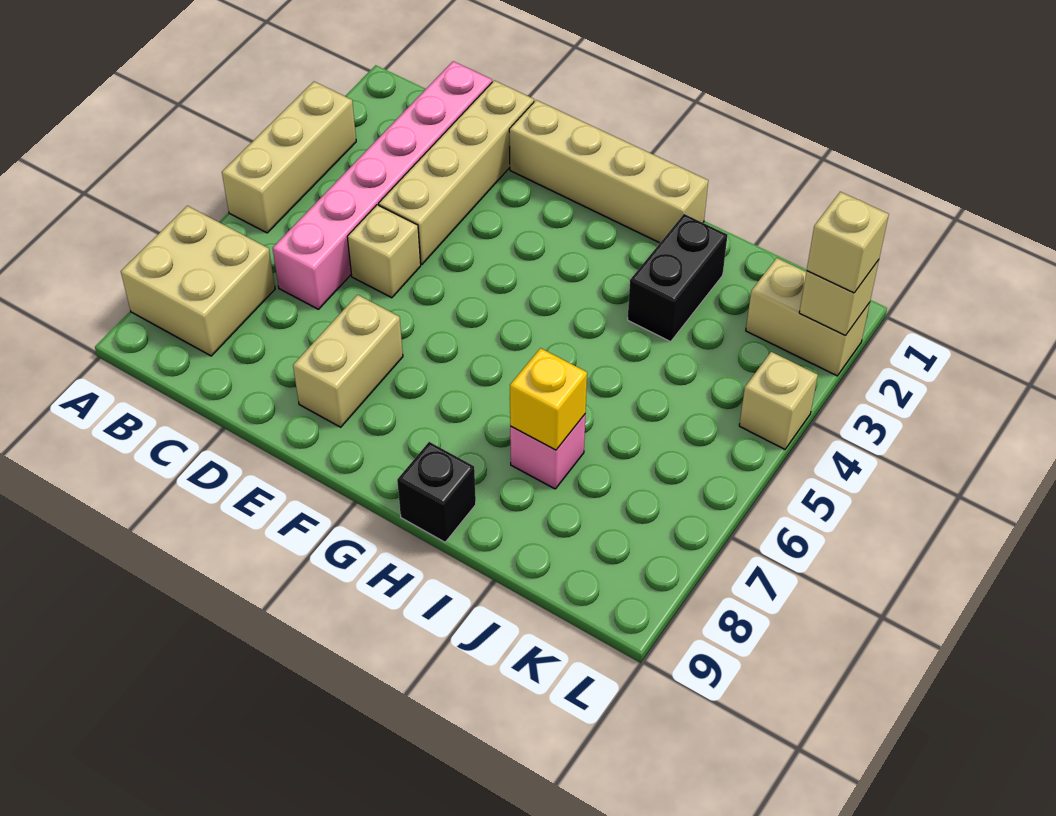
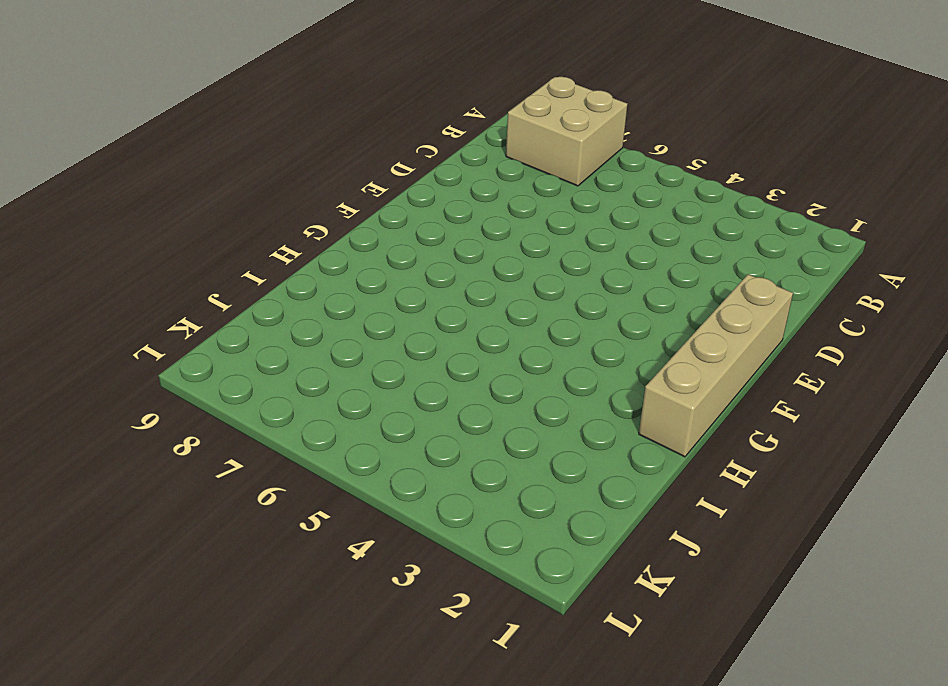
none -> tan brick A3:A5 level 1
none -> pink brick C1:C6 level 1
none -> tan brick D1:D4 level 1

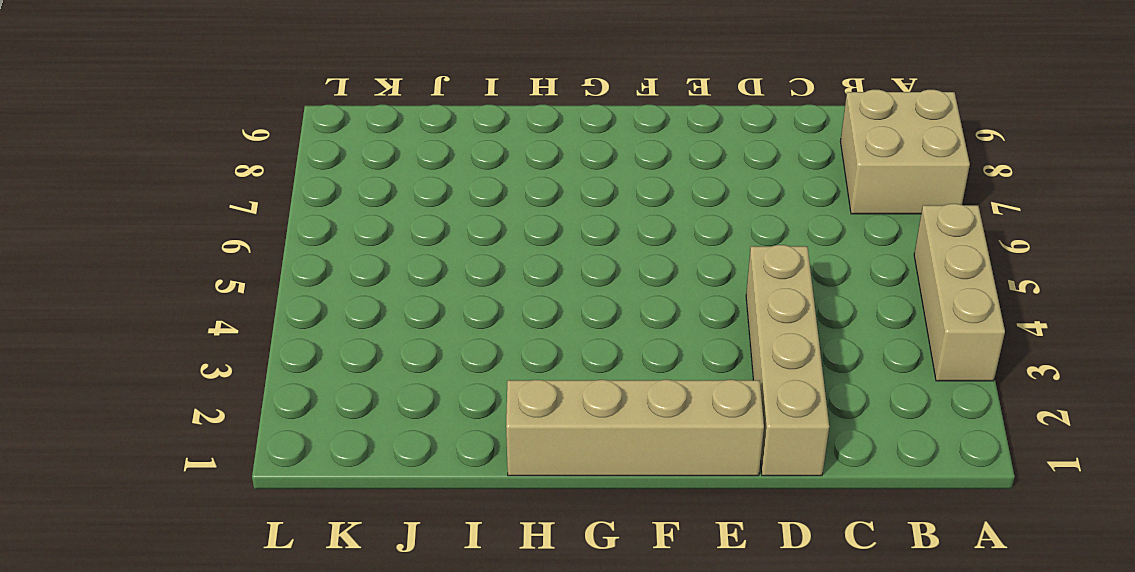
none -> pink brick C1:C6 level 1
none -> tan brick D5 level 1
none -> tan brick E7:E8 level 1

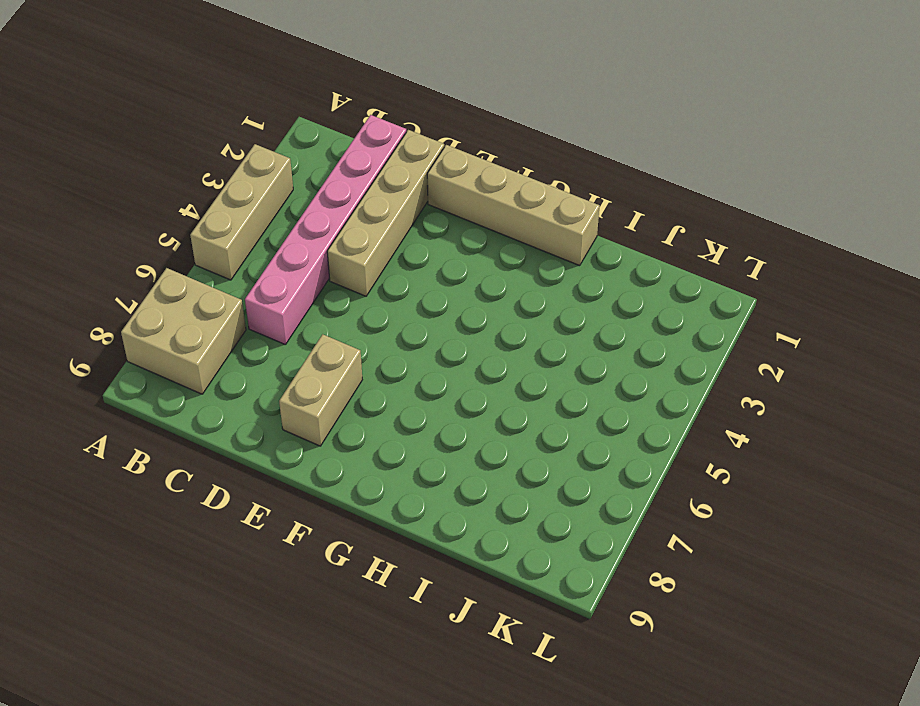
none -> tan brick D5 level 1
none -> black brick H9 level 1
none -> black brick I2:I3 level 1

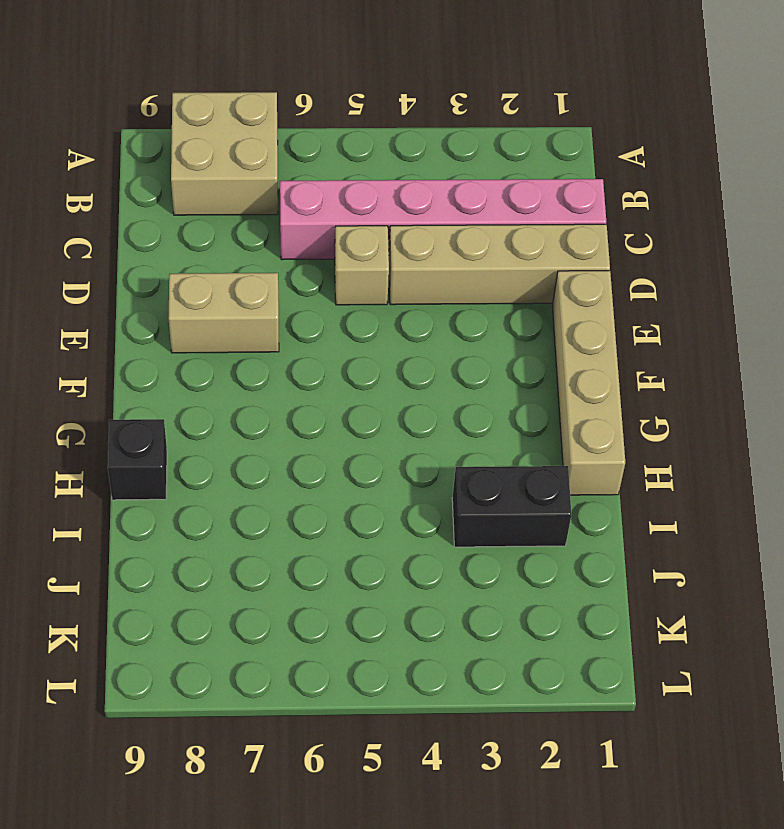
none -> tan brick A3:A5 level 1
none -> pink brick I7 level 1
none -> tan brick K2:L2 level 1

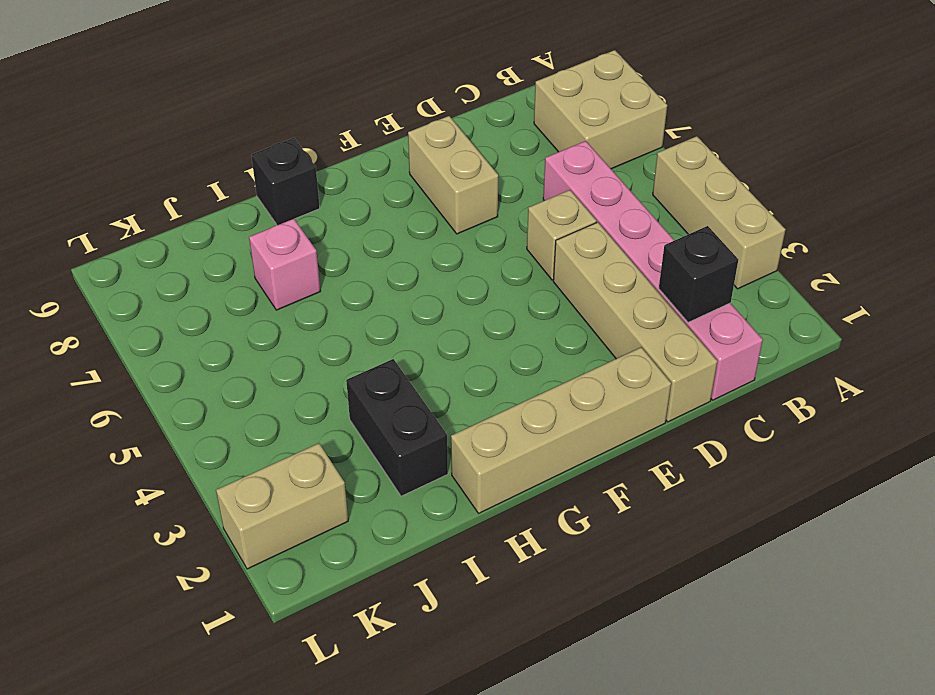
black brick C2 level 2 -> none
none -> tan brick L4 level 1
none -> yellow brick I7 level 2
none -> tan brick L2 level 2

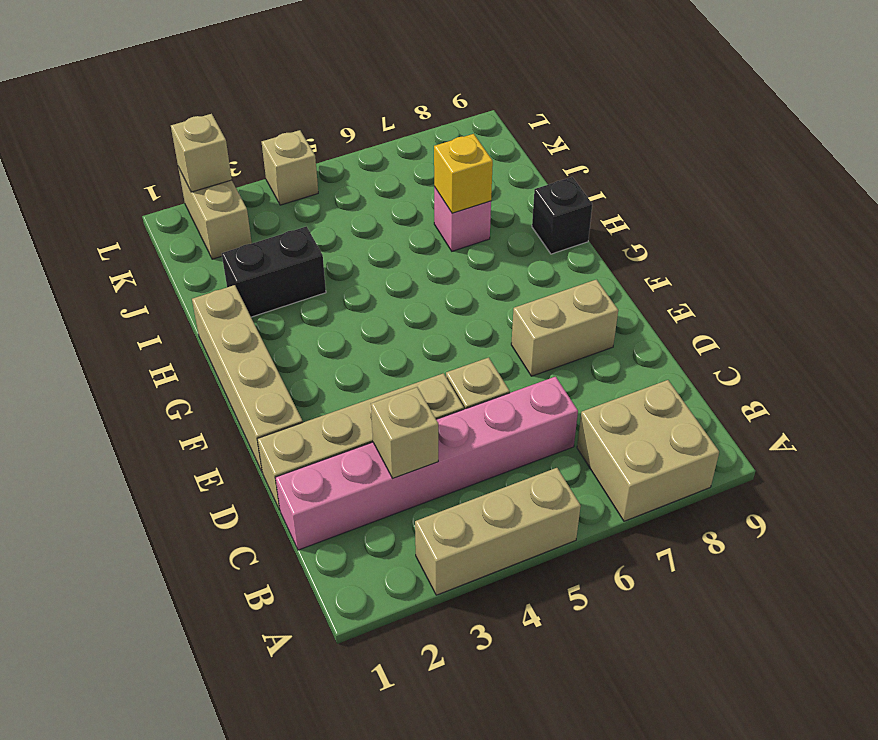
tan brick C3 level 2 -> tan brick L2 level 3

